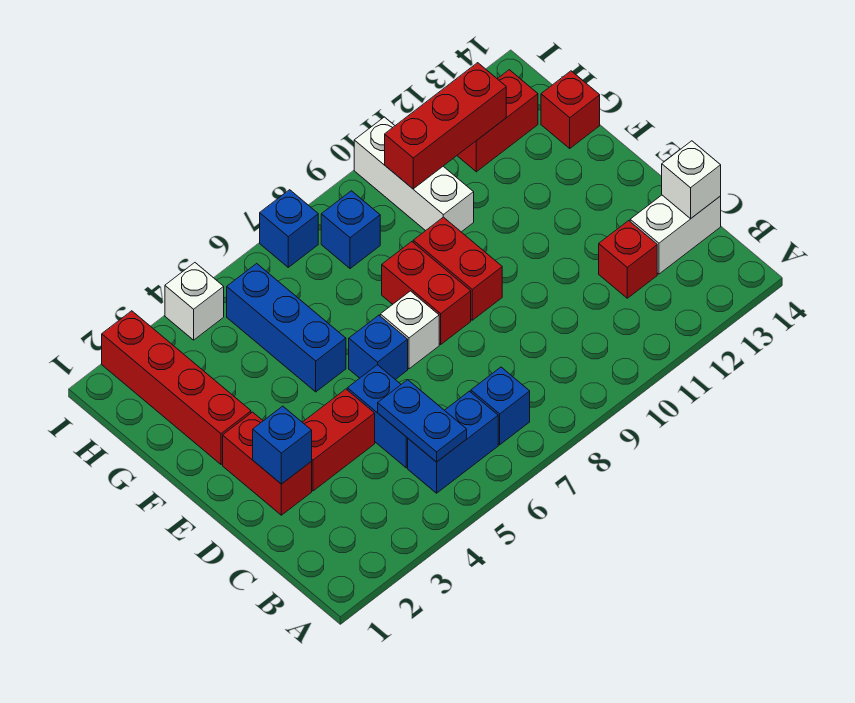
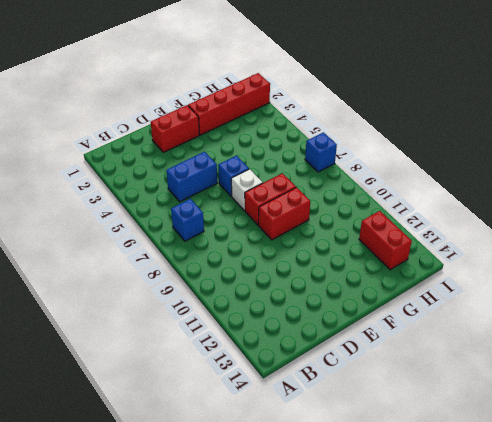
none -> blue brick B5:B6 level 1
none -> red brick C12 level 1
none -> white brick C13:C14 level 1

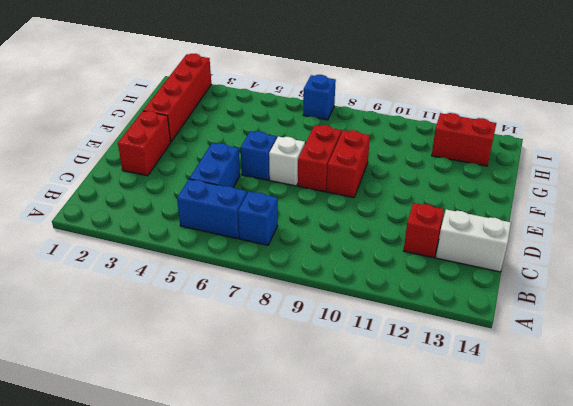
none -> red brick D3:D4 level 1
none -> blue brick F5:H5 level 1
none -> white brick G10:I10 level 1

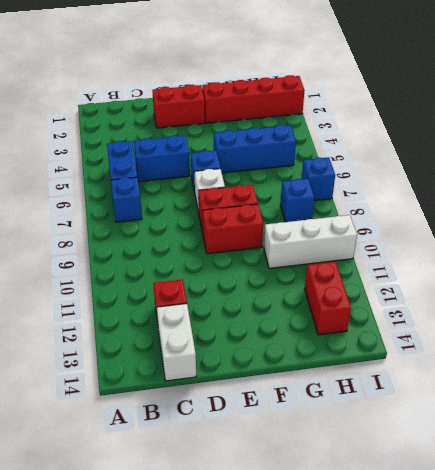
none -> red brick D3:D4 level 1
none -> red brick G14 level 1
none -> white brick I4 level 1

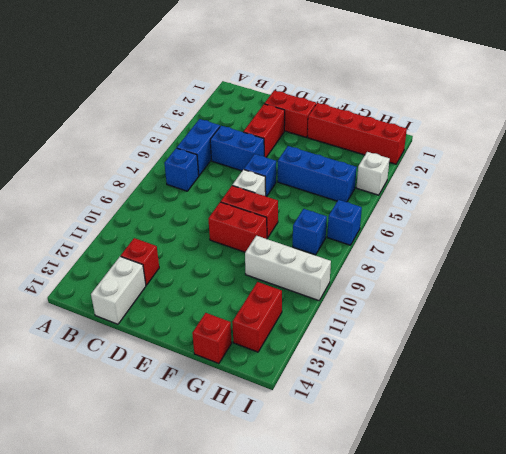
none -> blue plate B5:C5 level 2
none -> white brick C14 level 2
none -> blue brick D2 level 2

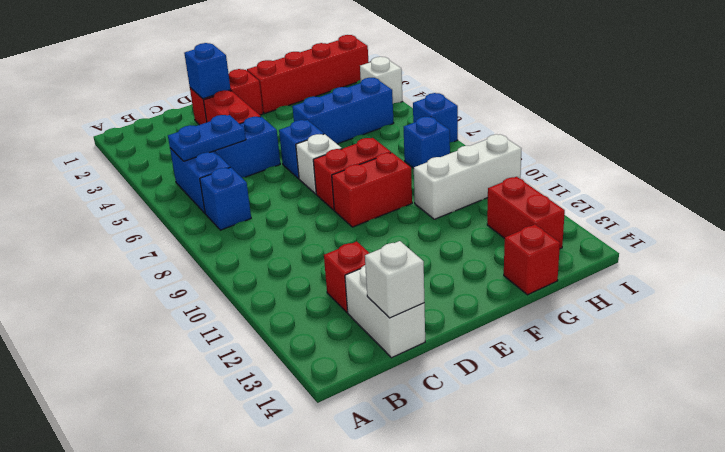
none -> red brick H10:H12 level 2

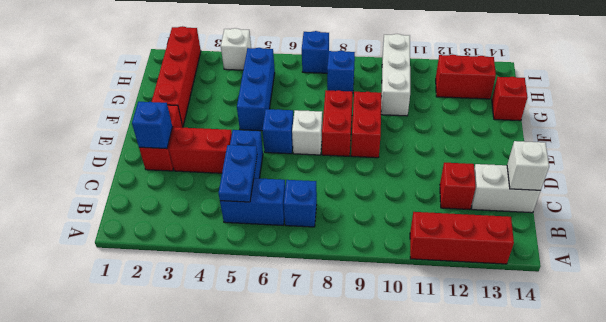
red brick A11:A13 level 1 -> red brick H10:H12 level 2

